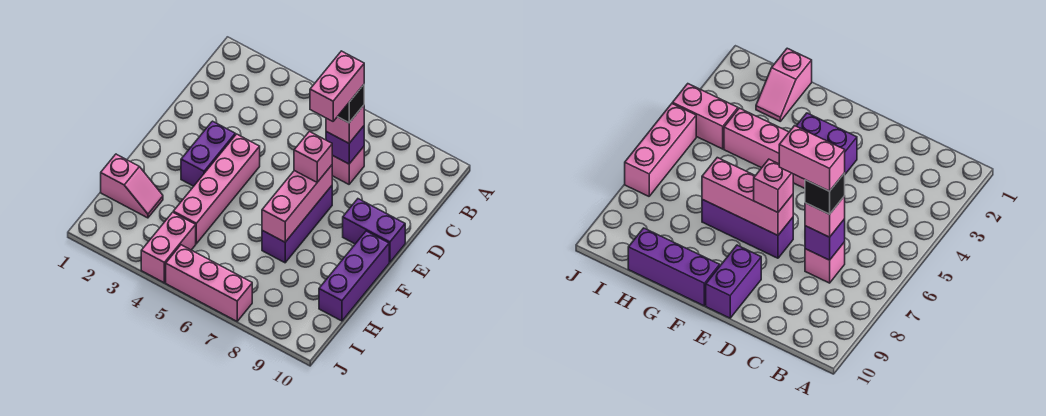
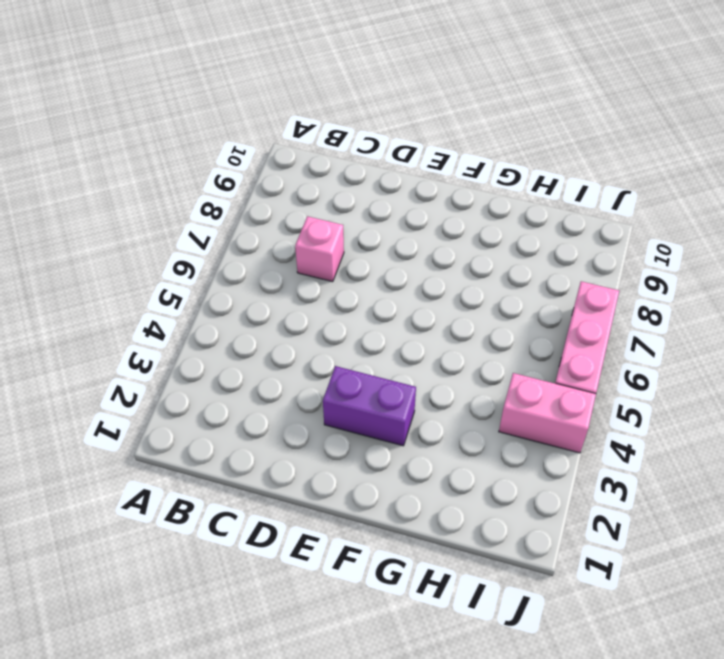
none -> pink brick E4:H4 level 1
none -> purple brick E7:G7 level 1
none -> purple brick E9:E10 level 1

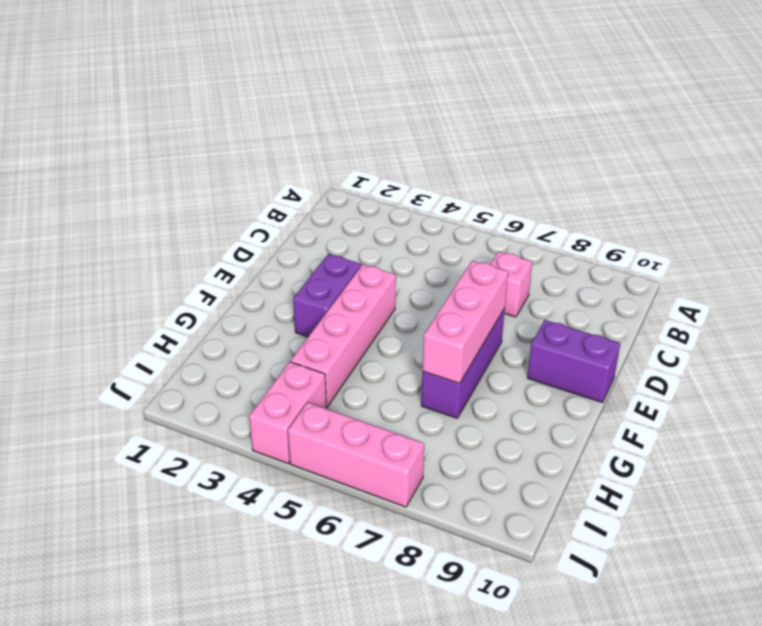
none -> purple brick F10:H10 level 1
none -> pink slope H1:H2 level 1 top 1
none -> purple brick C7 level 2

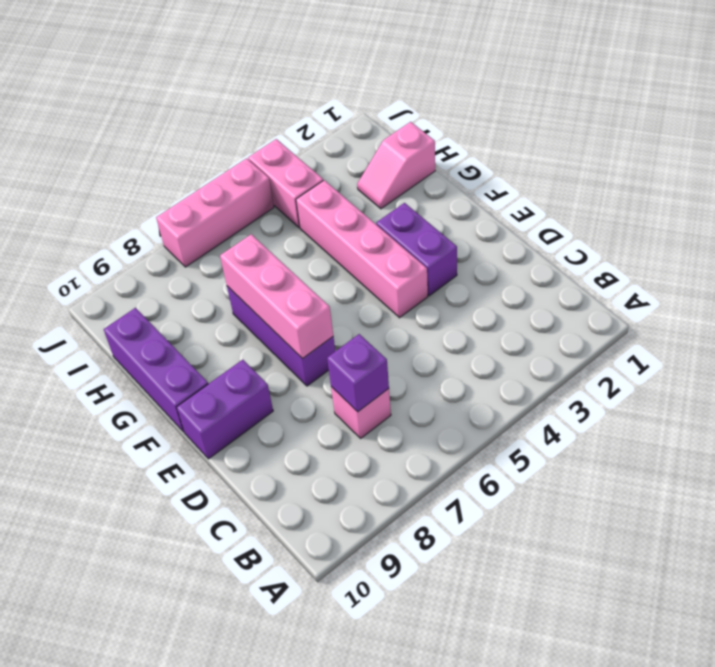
none -> pink brick C7 level 3
none -> pink brick E7 level 3
none -> black brick C7 level 4

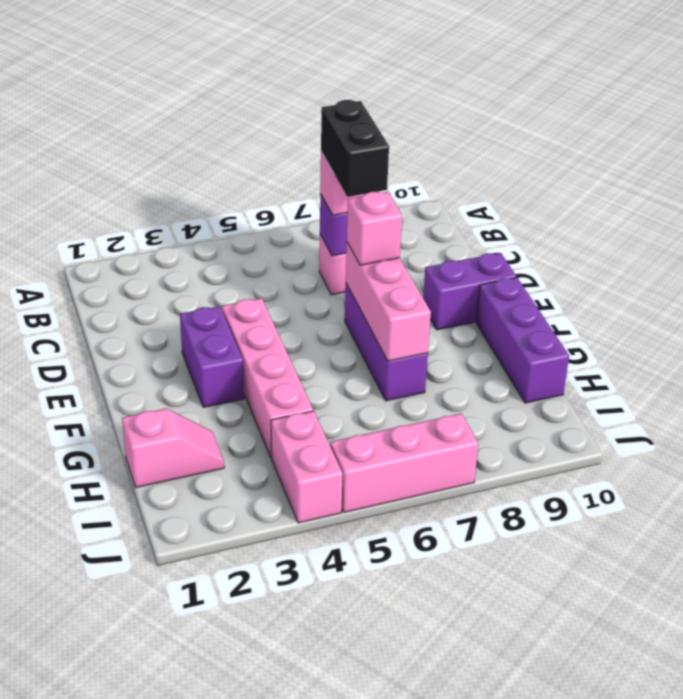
black brick C7:D7 level 4 -> black brick C7 level 4
none -> pink brick C7:D7 level 5

